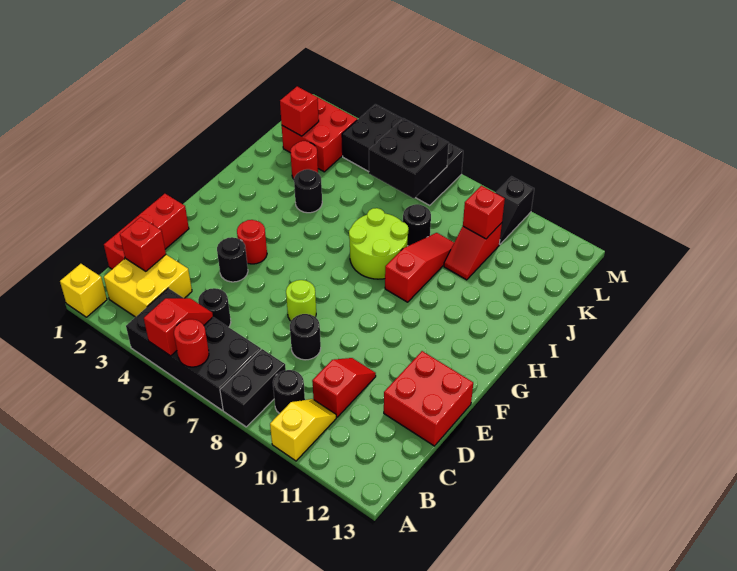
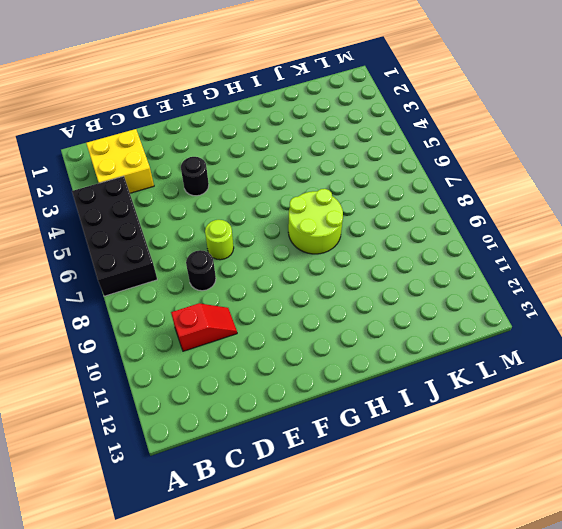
none -> yellow brick A1 level 1
none -> black brick A8:B8 level 1
none -> yellow slope A10:B10 level 1 top A

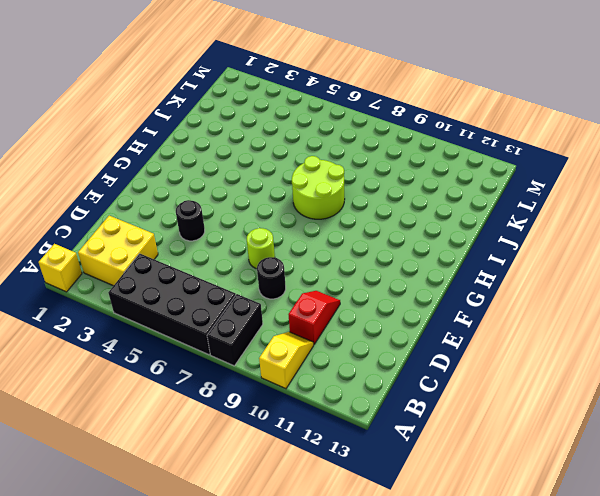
none -> black round brick B9 level 1
none -> red brick C1:E1 level 1
none -> black round brick C5 level 1

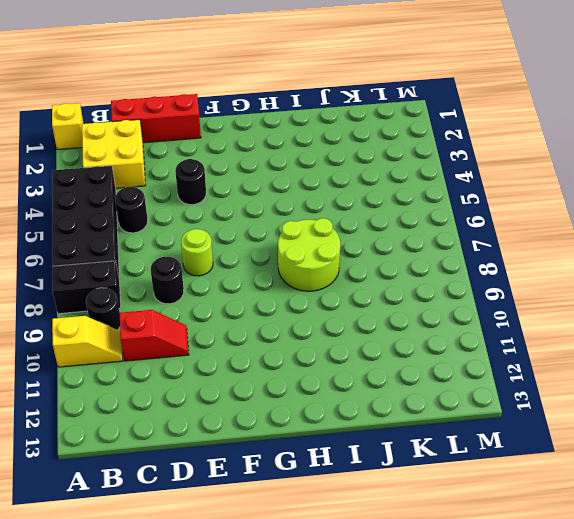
none -> red brick D12:E13 level 1
none -> red round brick F4 level 1
none -> red slope H9:J9 level 1 top H

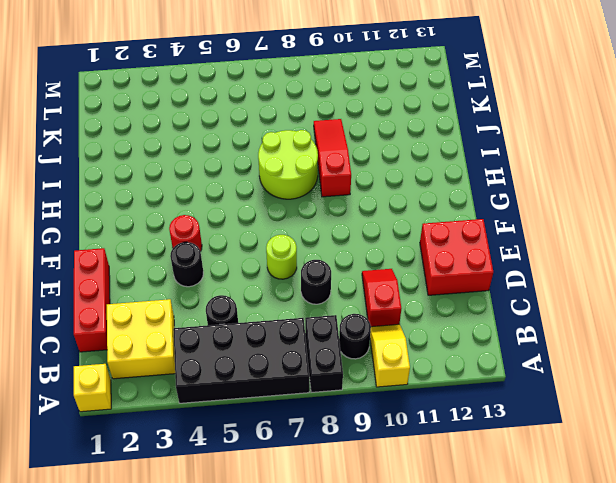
none -> black round brick I4 level 1
none -> red round brick J3 level 1
none -> black round brick J8 level 1

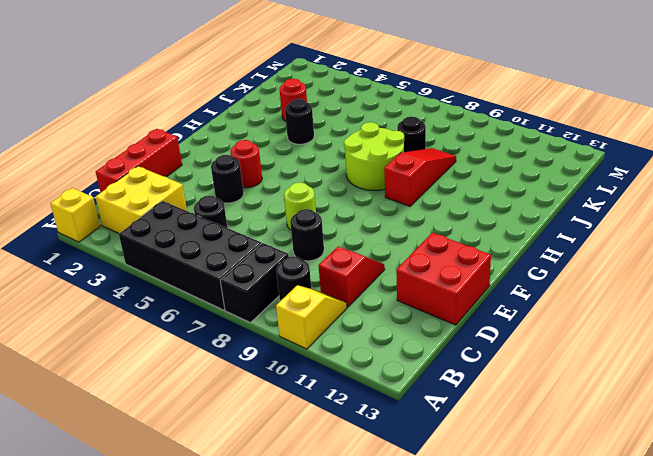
none -> red slope J10:K10 level 1 top K
none -> red brick K2:L3 level 1
none -> black brick L4:M7 level 1

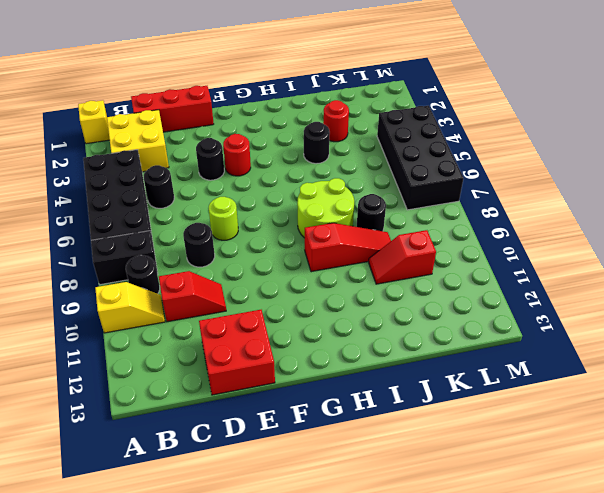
none -> red brick K2:L3 level 1
none -> black slope L10:M10 level 1 top M
none -> red slope A5:B5 level 2 top A

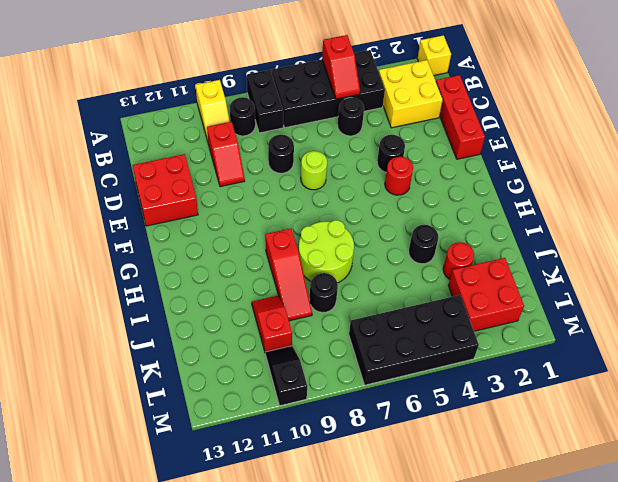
none -> red round brick A6 level 2
none -> red brick C2 level 2
none -> red brick K2 level 2

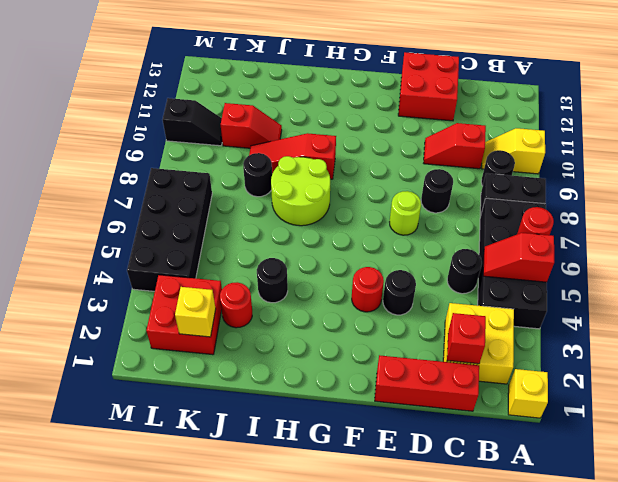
yellow brick K2 level 2 -> red brick K2 level 2
none -> black brick K6:L7 level 2
none -> red brick K10 level 2

